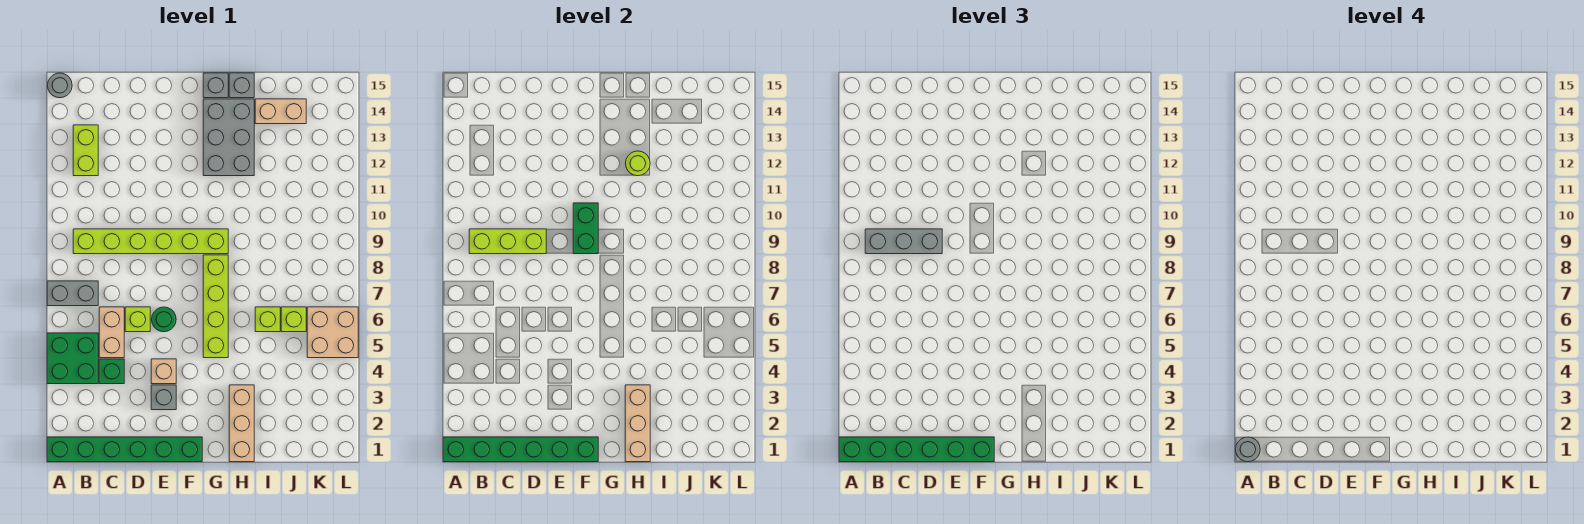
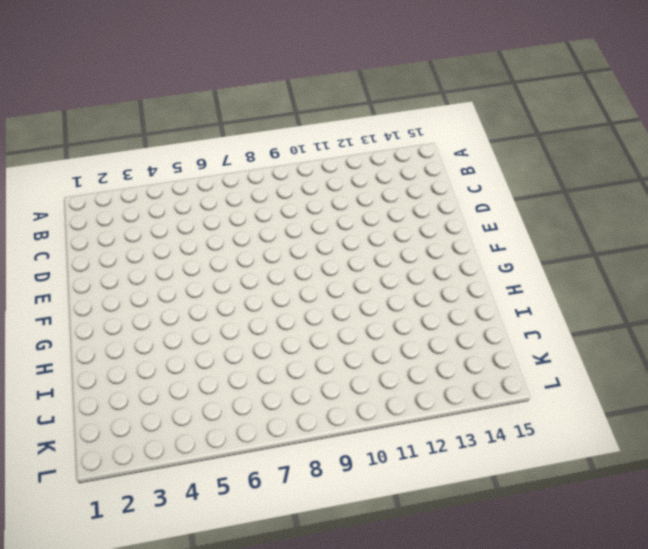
none -> green brick A1:F1 level 1
none -> green brick A4:B5 level 1
none -> grey brick A7:B7 level 1

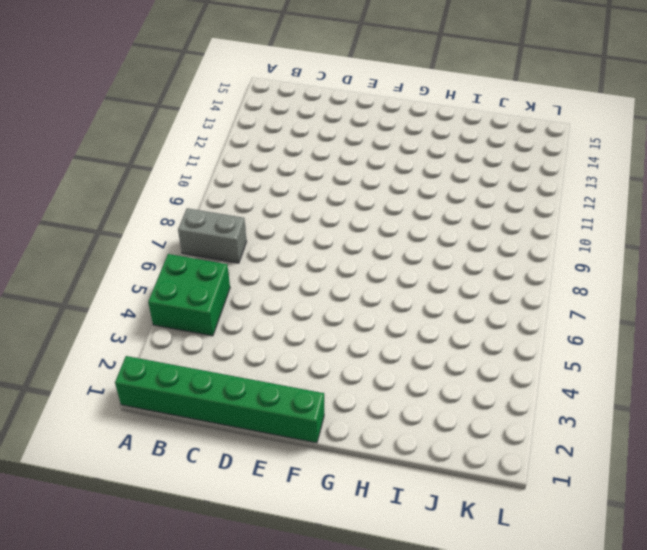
none -> grey round brick A15 level 1
none -> lime brick B9:G9 level 1
none -> lime brick B12:B13 level 1

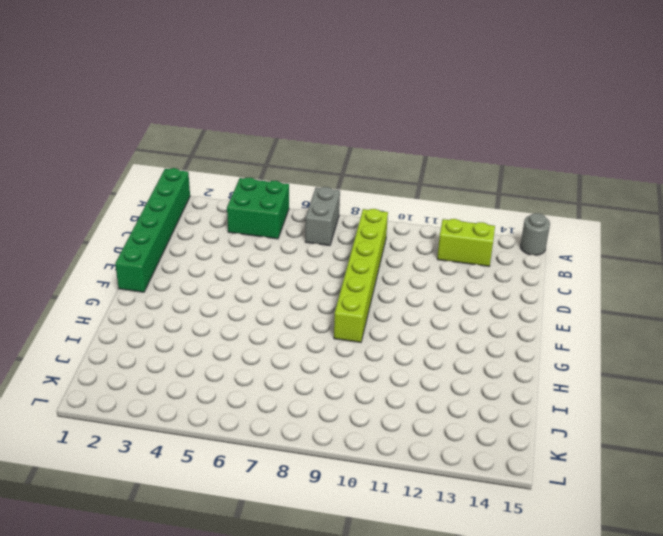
none -> green brick C4 level 1
none -> tan brick C5:C6 level 1
none -> lime brick D6 level 1

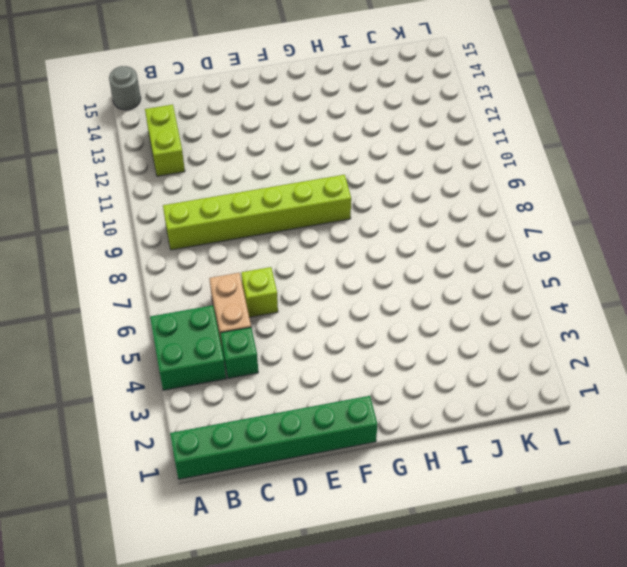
none -> grey brick A7:B7 level 1
none -> grey brick E3 level 1
none -> tan brick E4 level 1

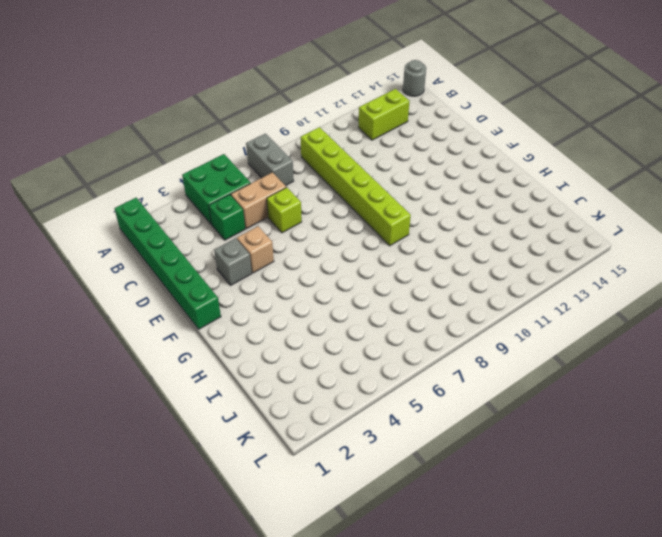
none -> green round brick E6 level 1
none -> lime brick G5:G8 level 1
none -> grey brick G12:H14 level 1

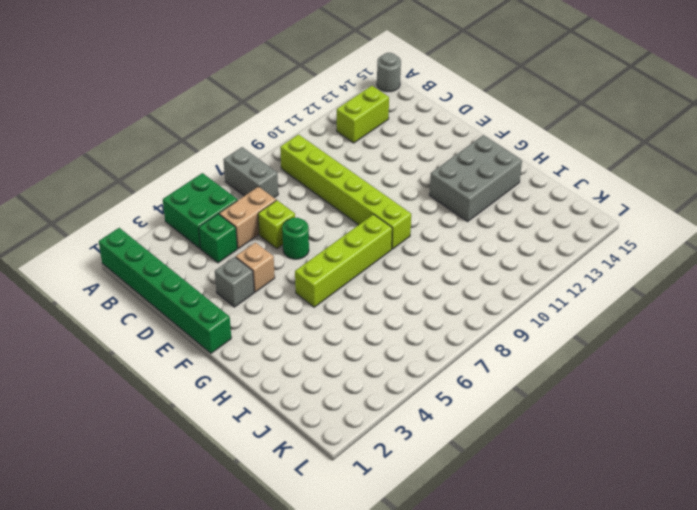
none -> grey brick G15 level 1
none -> tan brick H1:H3 level 1
none -> grey brick H15 level 1

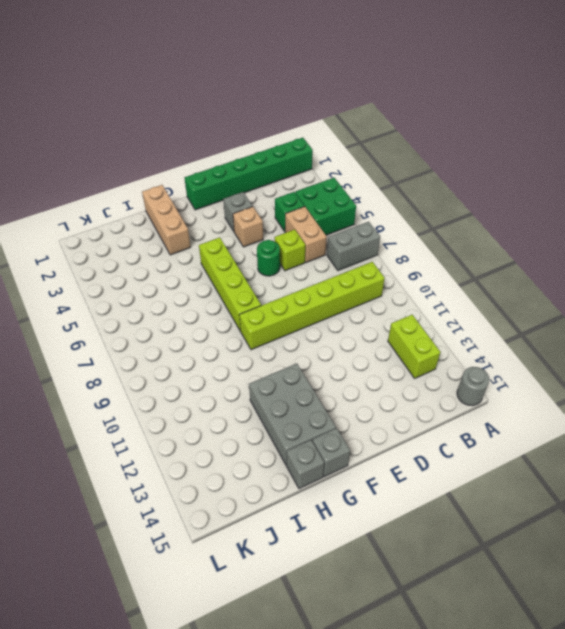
none -> lime brick I6 level 1
none -> tan brick I14:J14 level 1
none -> lime brick J6 level 1

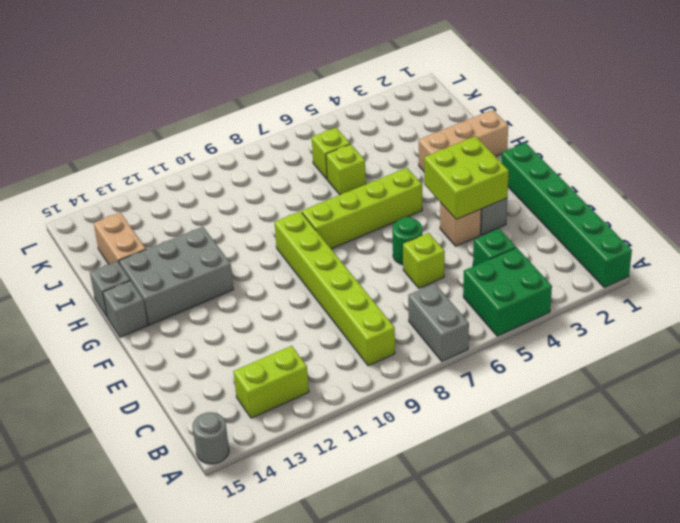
lime brick E3:F4 level 2 -> none
none -> tan brick C5:C6 level 1
none -> tan brick K5:L6 level 1
none -> green brick A1:F1 level 2

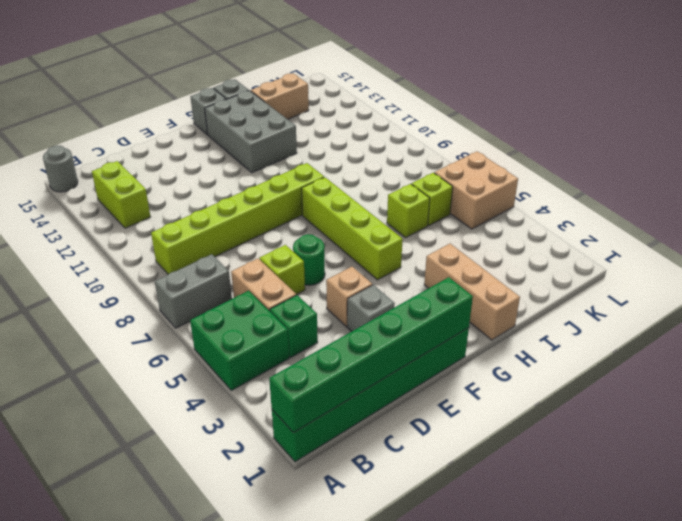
none -> lime brick B9:D9 level 2
none -> green brick F9:F10 level 2
none -> tan brick H1:H3 level 2

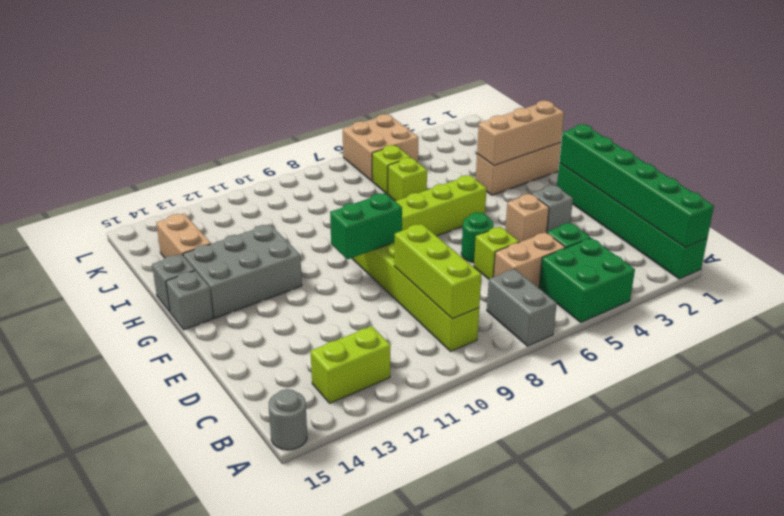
none -> lime round brick H12 level 2
none -> green brick A1:F1 level 3
none -> grey brick B9:D9 level 3

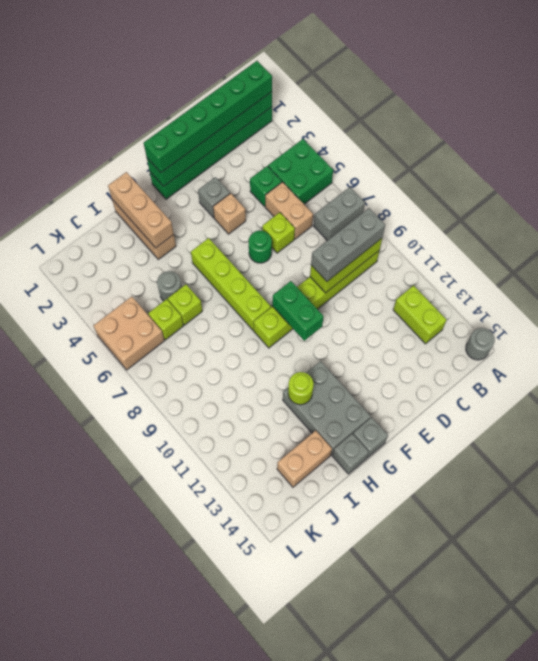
grey round brick I5 level 1 -> grey round brick A1 level 4

